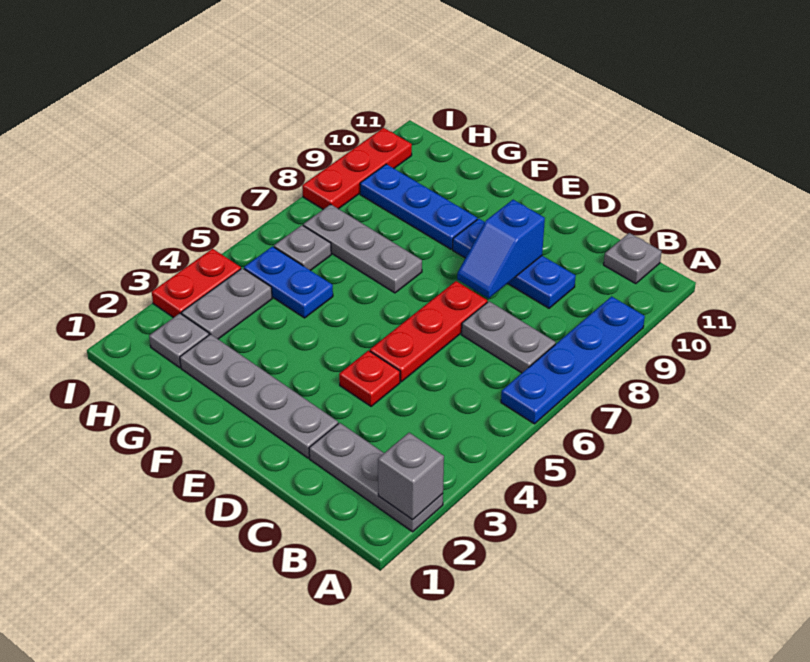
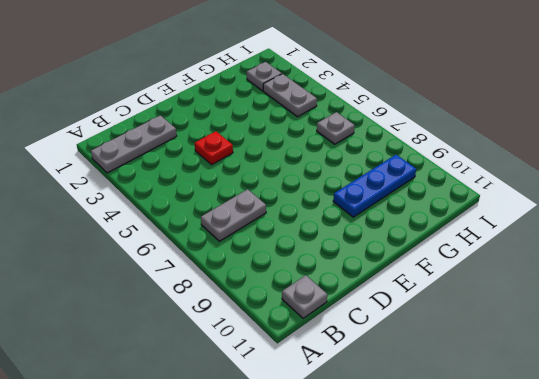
none -> blue plate A6:A9 level 1
none -> blue plate C9:E9 level 1
none -> grey plate D2:G2 level 1

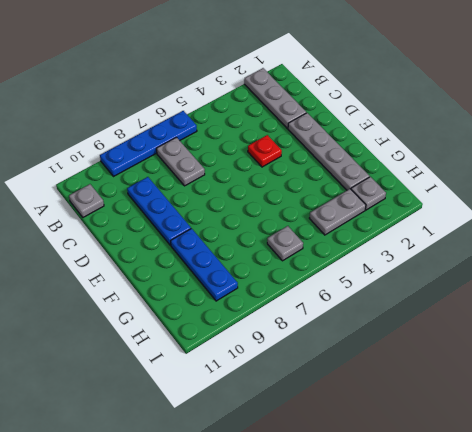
none -> red plate D5:D7 level 1
none -> grey plate F7:H7 level 1
none -> blue plate G5:H5 level 1

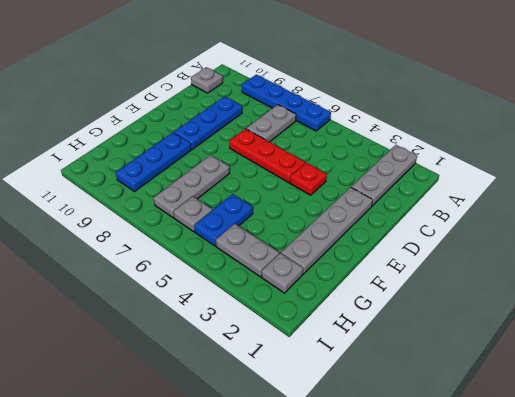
none -> red plate I3:I4 level 1
none -> red plate I8:I10 level 1
none -> grey brick A2 level 2

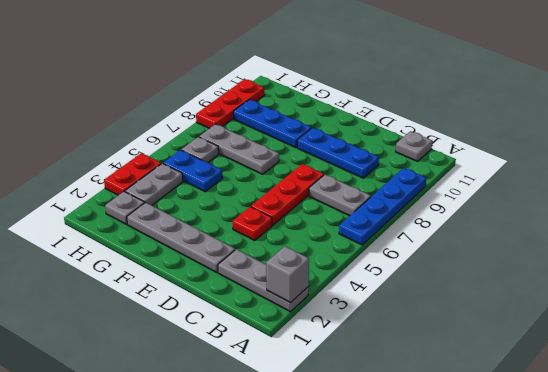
none -> blue slope D8:D9 level 2 top 9

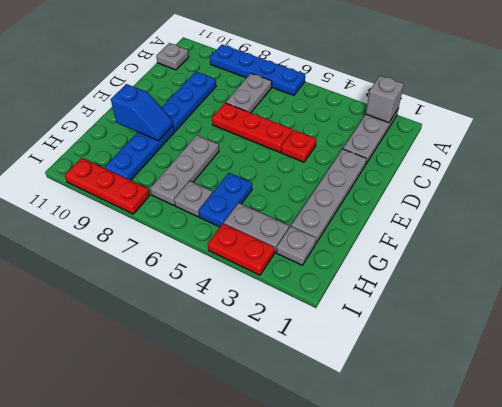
blue slope F9:F10 level 2 top 10 -> blue slope D8:D9 level 2 top 9

